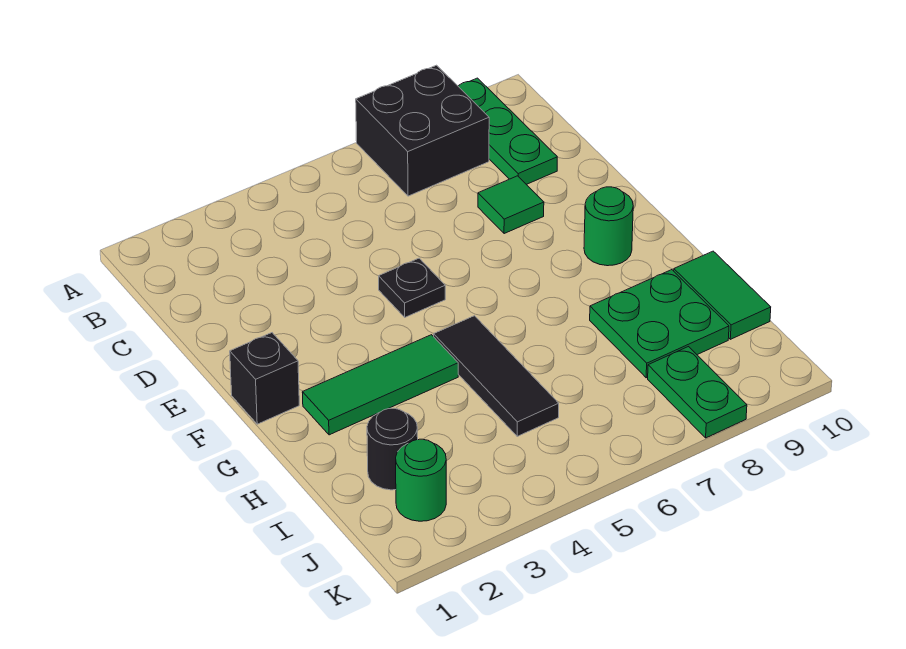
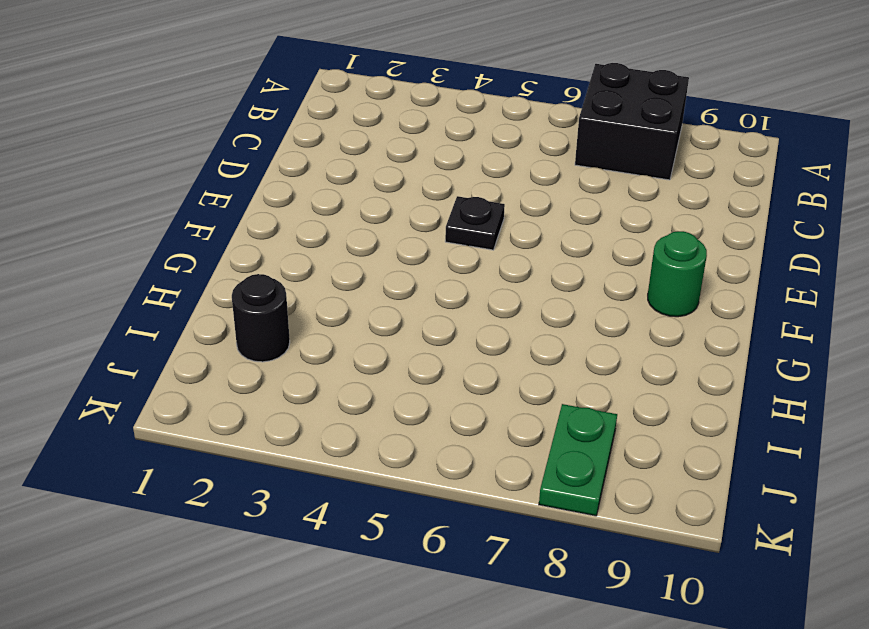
none -> green plate A9:C9 level 1
none -> green tile D8 level 1
none -> black brick F1 level 1

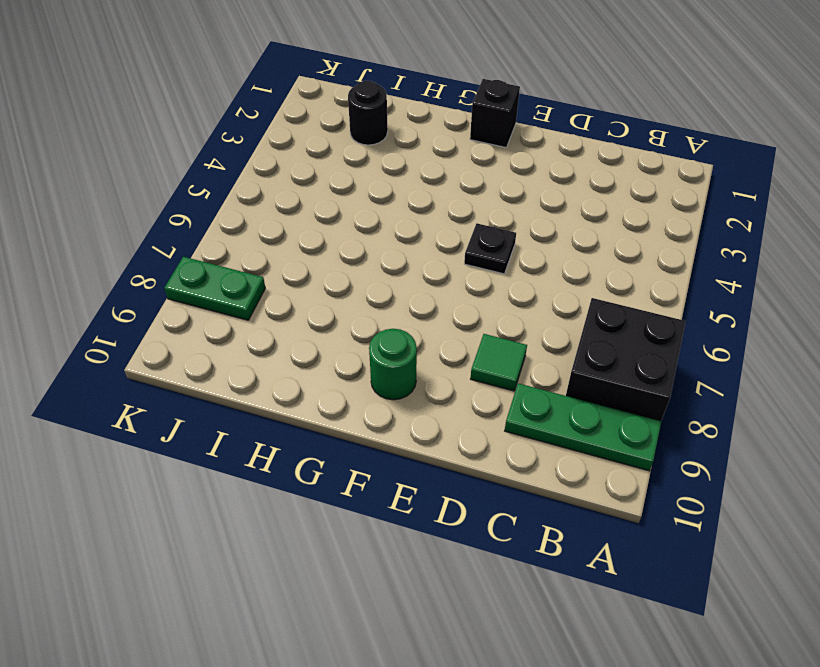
none -> green tile G2:G4 level 1
none -> black tile G5:I5 level 1
none -> green plate H8:I9 level 1

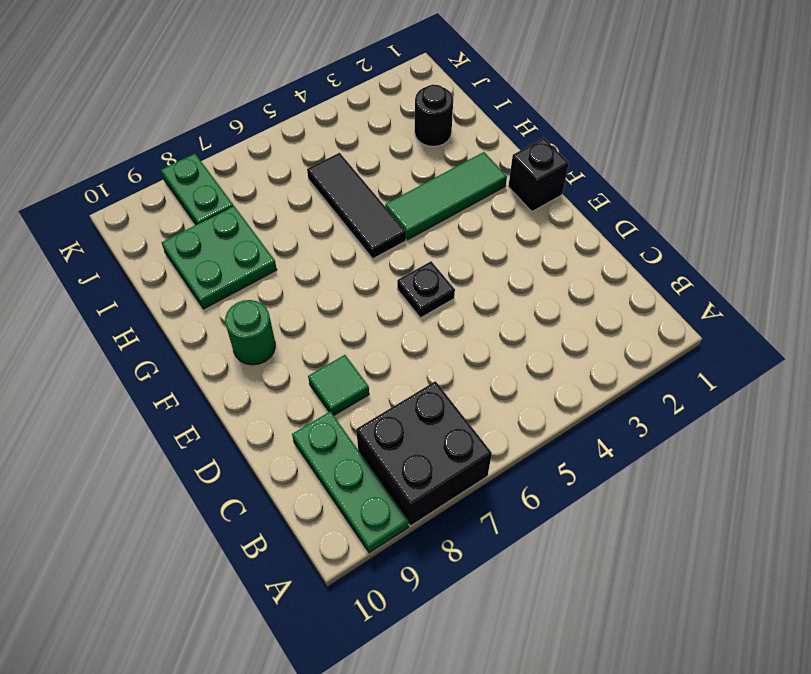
none -> green tile H10:I10 level 1
none -> green round brick J2 level 1

